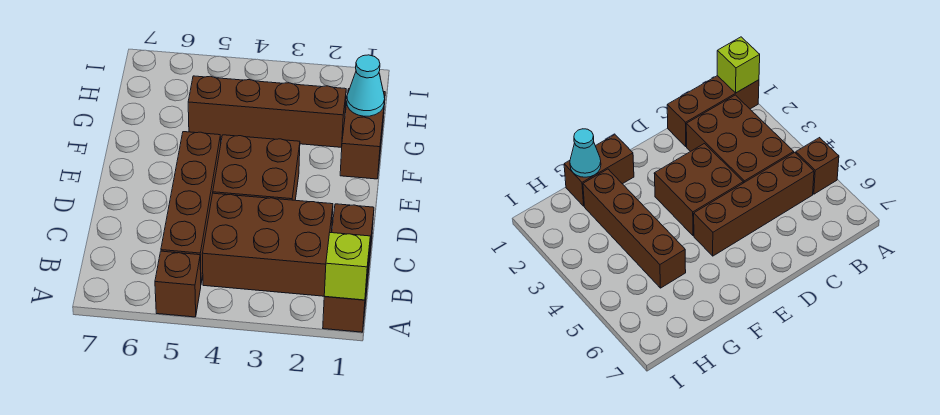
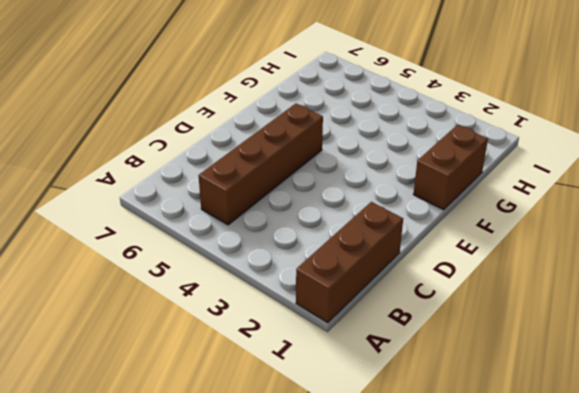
none -> brown brick A5 level 1
none -> brown brick B2:C4 level 1

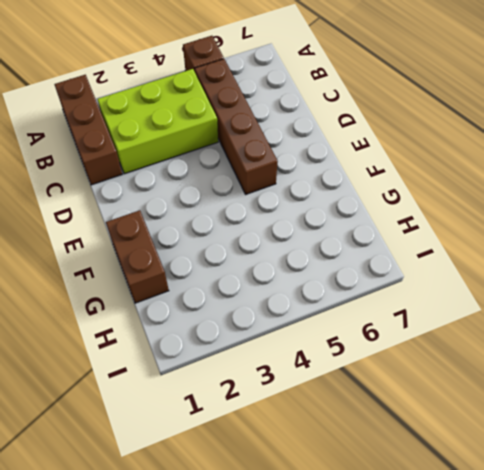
lime brick B2:C4 level 1 -> brown brick B2:C4 level 1
none -> brown brick D3:E4 level 1
none -> brown brick G2:G5 level 1

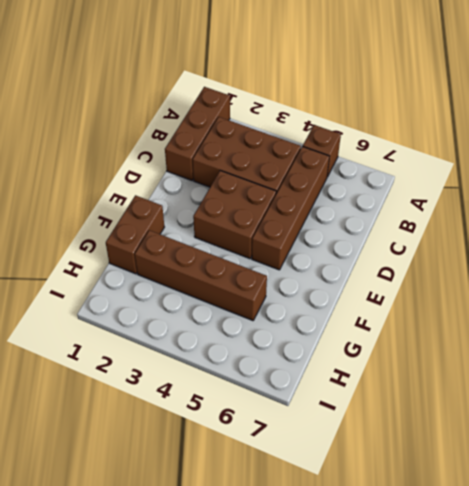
none -> lime brick A1 level 2
none -> cyan cone G1 level 2

